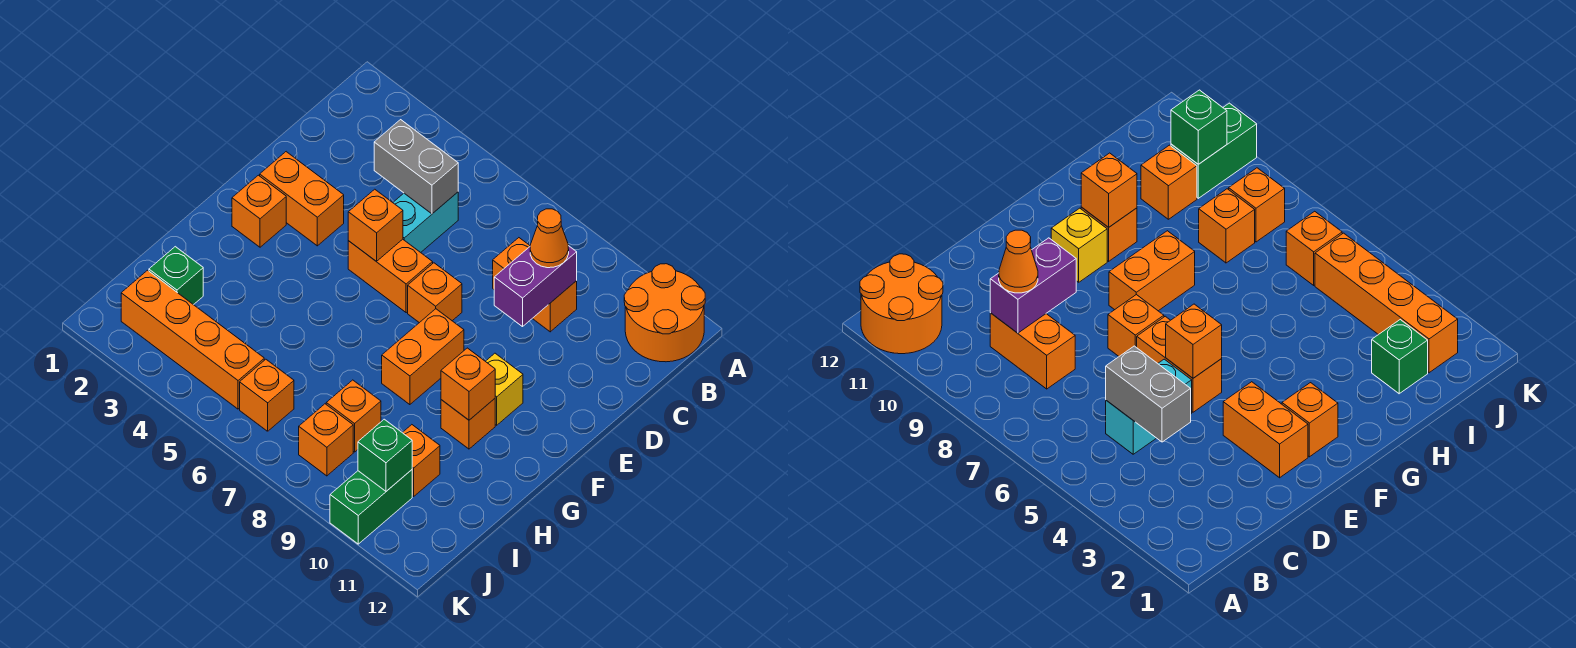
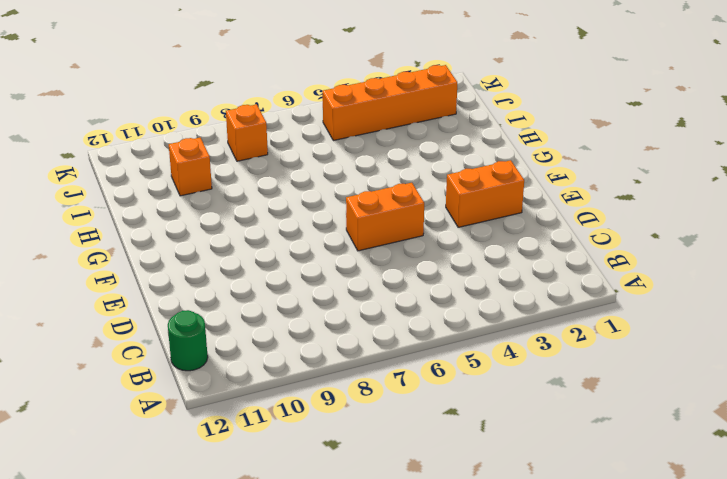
green round brick B12 level 1 -> orange round brick A11:B12 level 1
none -> cyan brick C5:D5 level 1
none -> orange brick C8:C9 level 1
none -> orange brick E7 level 1

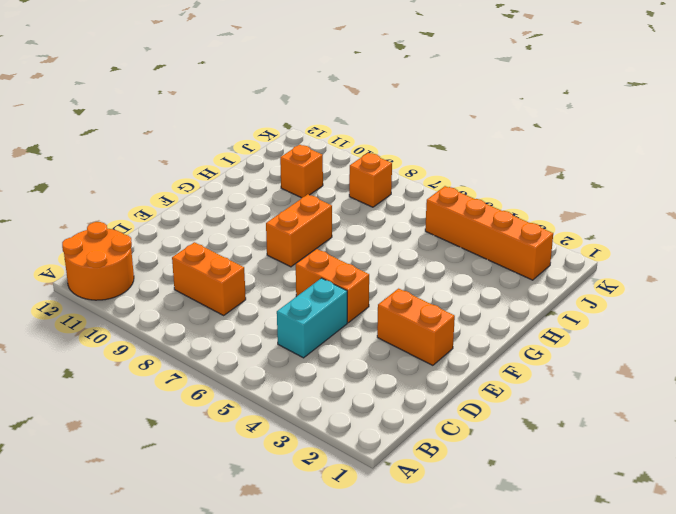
none -> orange brick E7 level 1
none -> orange brick F2 level 1
none -> yellow brick F10 level 1

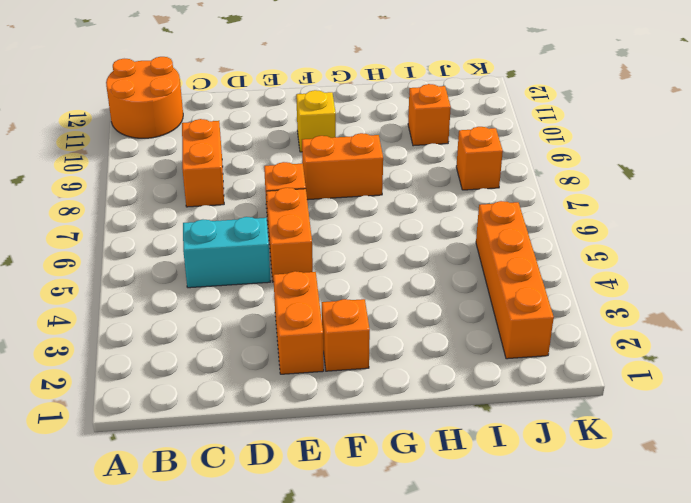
none -> orange brick G10 level 1
none -> green brick I2 level 1
none -> orange brick I8 level 1

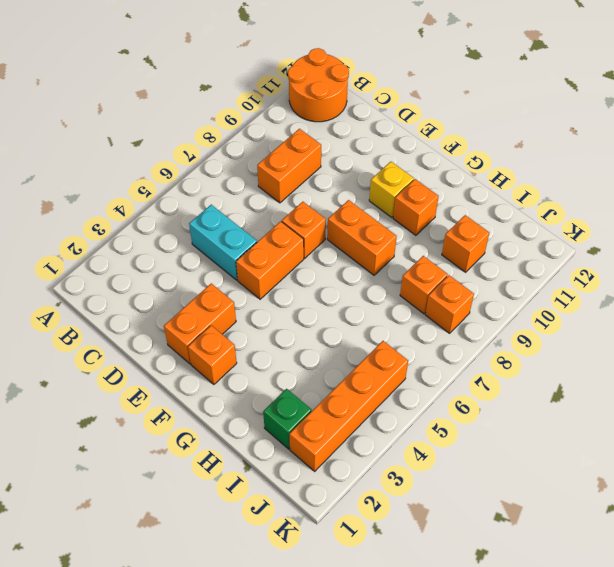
none -> orange brick J6 level 1
none -> green brick J10:K10 level 1
none -> grey brick C4:C5 level 2

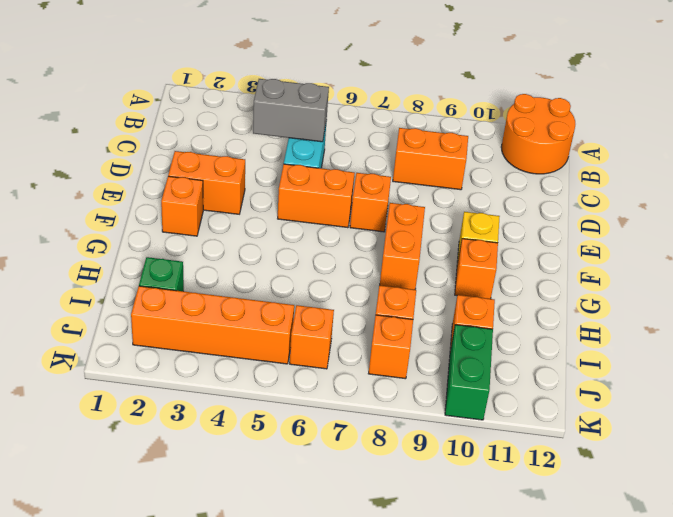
none -> purple brick C9:D9 level 2
none -> orange brick E5 level 2
none -> orange brick G10 level 2

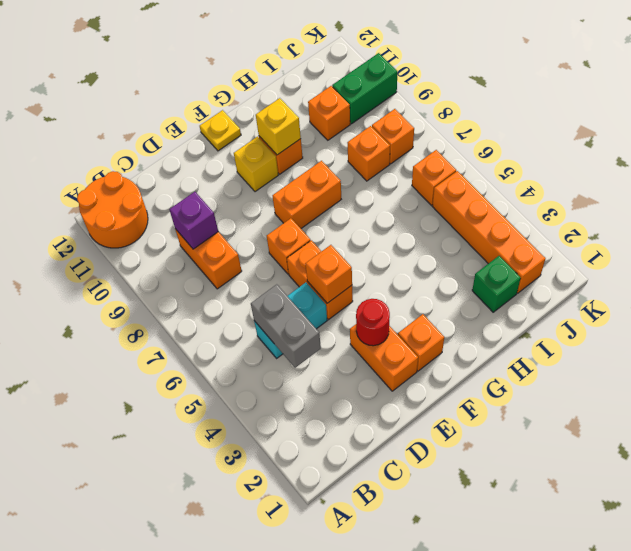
purple brick C9 level 2 -> purple brick C9:D9 level 2
red round brick E3 level 2 -> none
yellow plate F12 level 1 -> none
yellow brick G10 level 2 -> orange brick G10 level 2
none -> green brick J10 level 2
none -> orange cone C9 level 3

